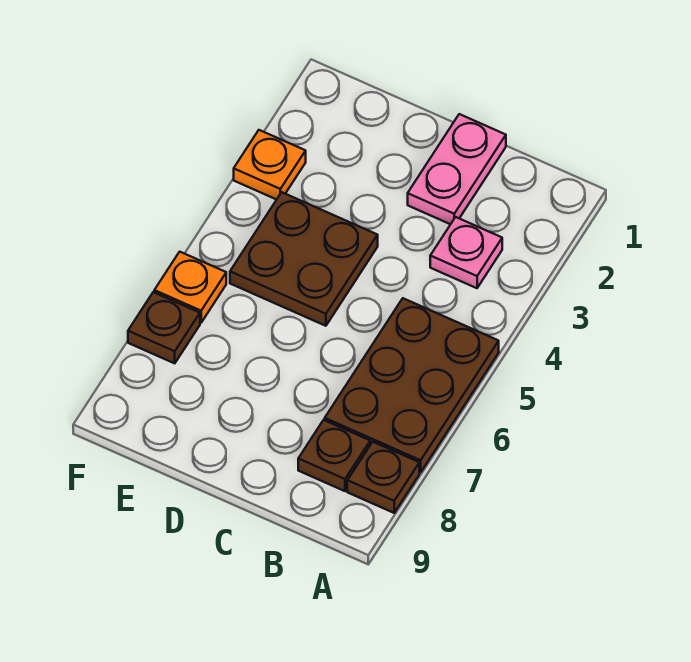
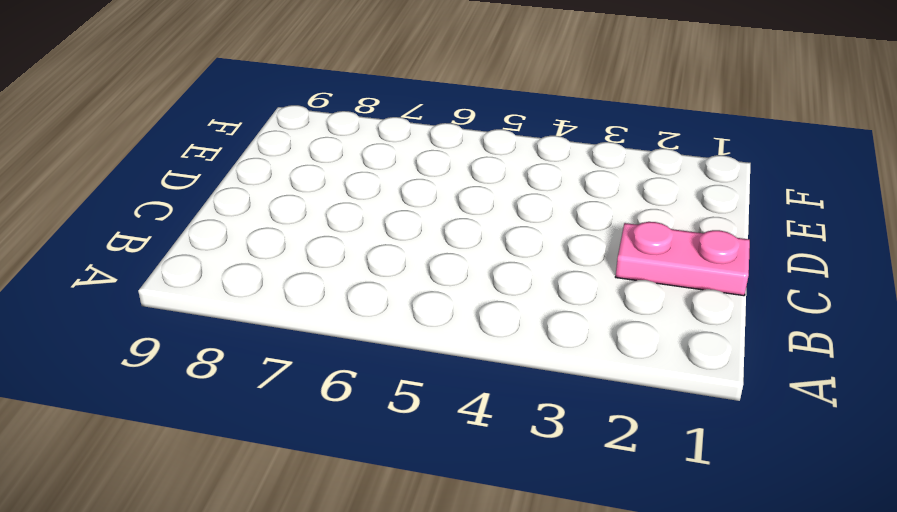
none -> brown plate A5:B7 level 1
none -> brown plate A8 level 1

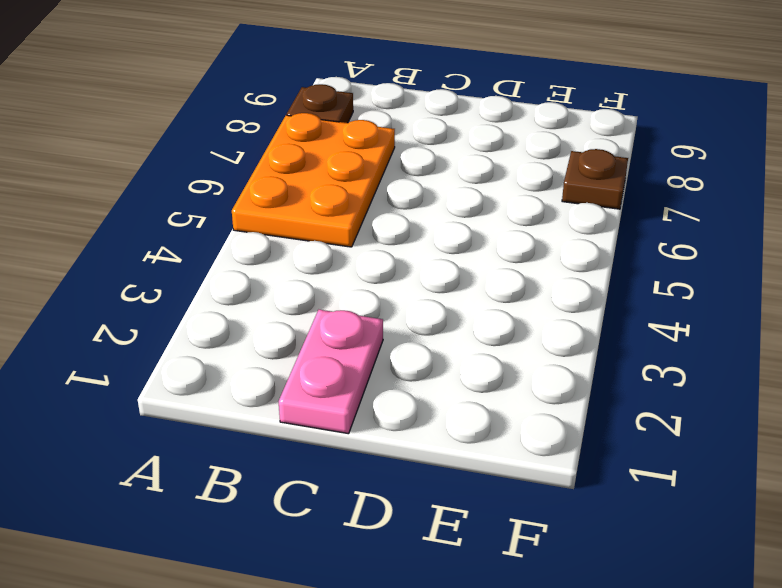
orange plate A5:B7 level 1 -> brown plate A5:B7 level 1
none -> pink plate B3 level 1
none -> brown plate B8 level 1

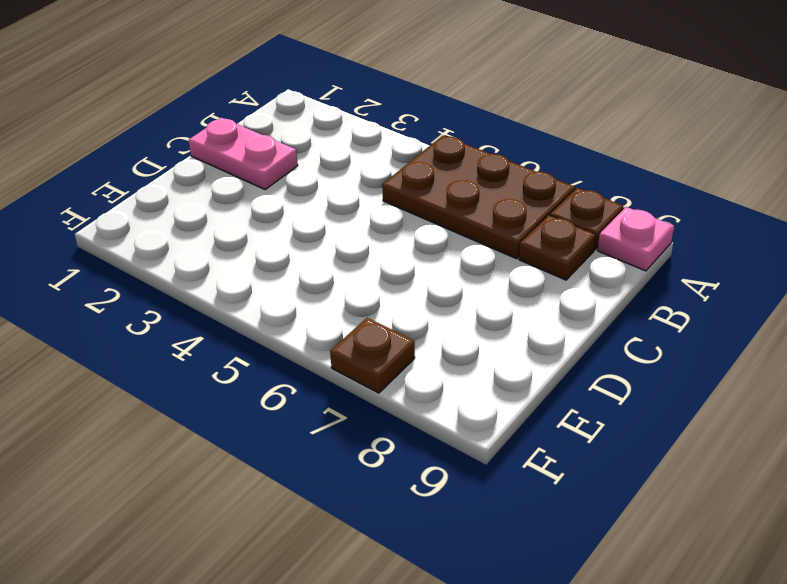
pink plate A9 level 1 -> pink plate B3 level 1
none -> brown plate D4:E5 level 1
none -> orange plate F3 level 1

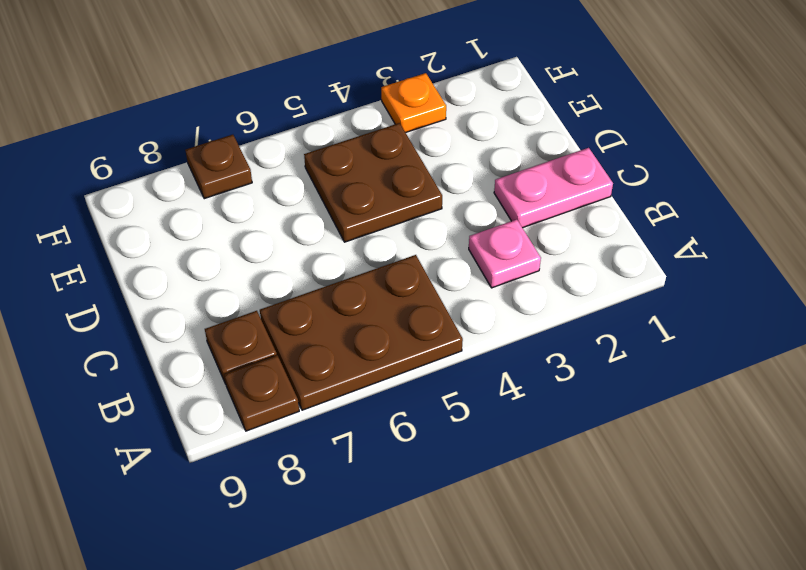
none -> orange plate F6 level 1

